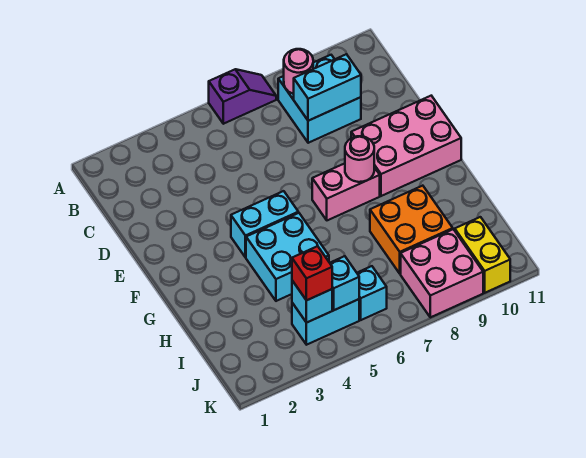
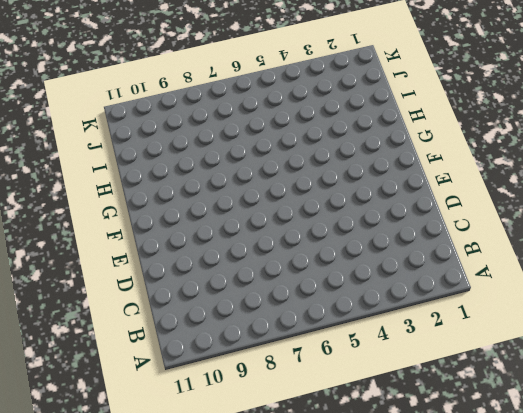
none -> purple slope A6:A7 level 1 top 6
none -> cyan brick B8:C9 level 1
none -> pink brick E9:F11 level 1

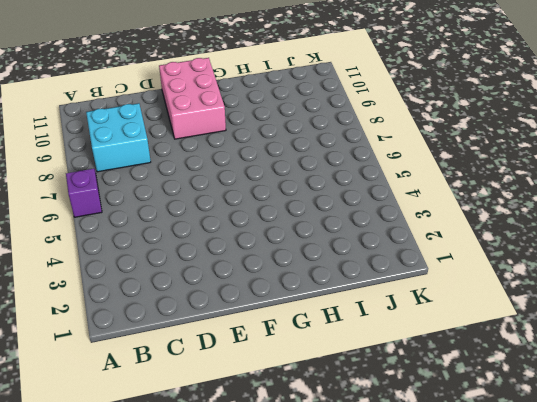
none -> cyan brick F4:F5 level 1
none -> pink brick F7:F8 level 1
none -> cyan brick G4:H5 level 1

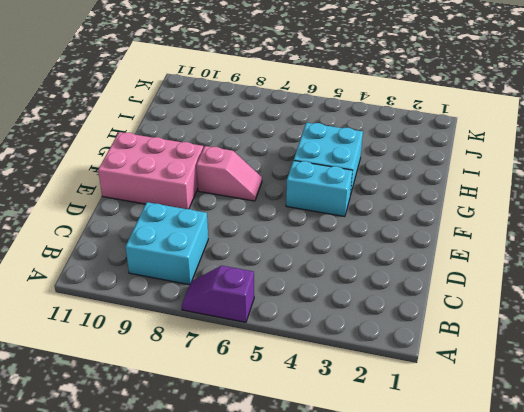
pink slope F7:F8 level 1 top 8 -> pink brick F7:F8 level 1
none -> orange brick H8:I9 level 1
none -> cyan brick J4:J5 level 1
none -> cyan brick J6 level 1

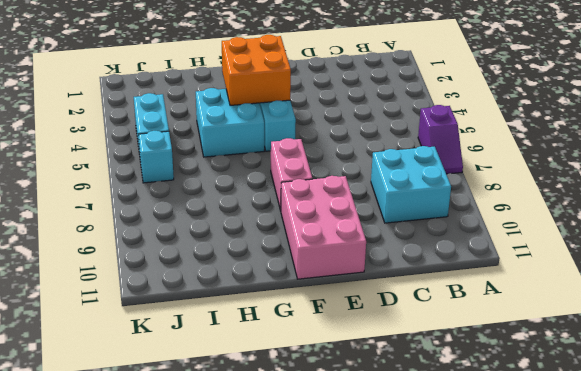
orange brick F3:G4 level 2 -> orange brick H8:I9 level 1
none -> pink brick J8:K9 level 1
none -> yellow brick J10:K10 level 1
none -> pink round brick B8 level 2

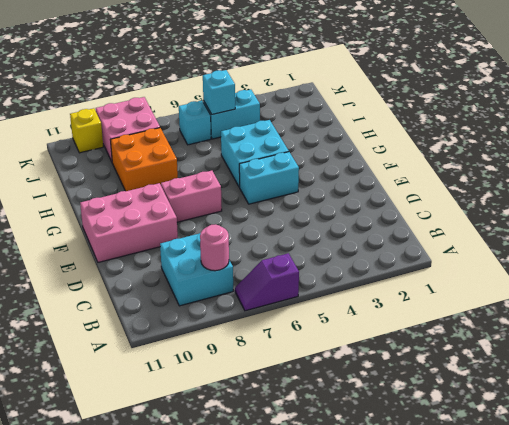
yellow brick K10 level 1 -> yellow brick J10:K10 level 1
none -> cyan brick C8:C9 level 2
none -> pink round brick F8 level 2
none -> cyan brick J4 level 2

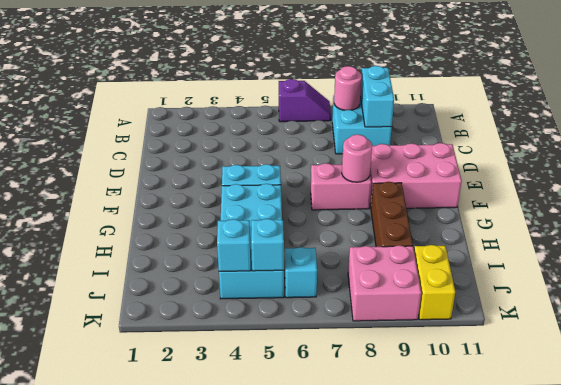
cyan brick B9:C9 level 2 -> cyan brick C8:C9 level 2
brown brick G9:I9 level 1 -> orange brick H8:I9 level 1
none -> red brick J4 level 3

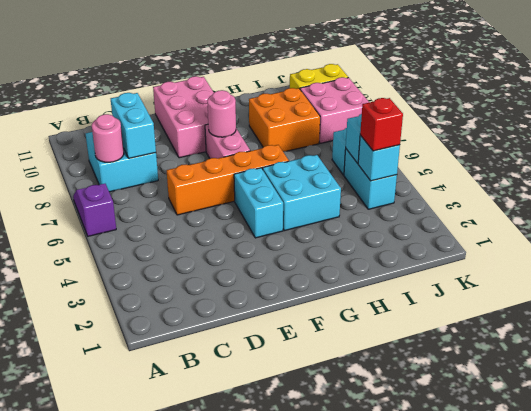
orange brick D6:G6 level 1 -> none

